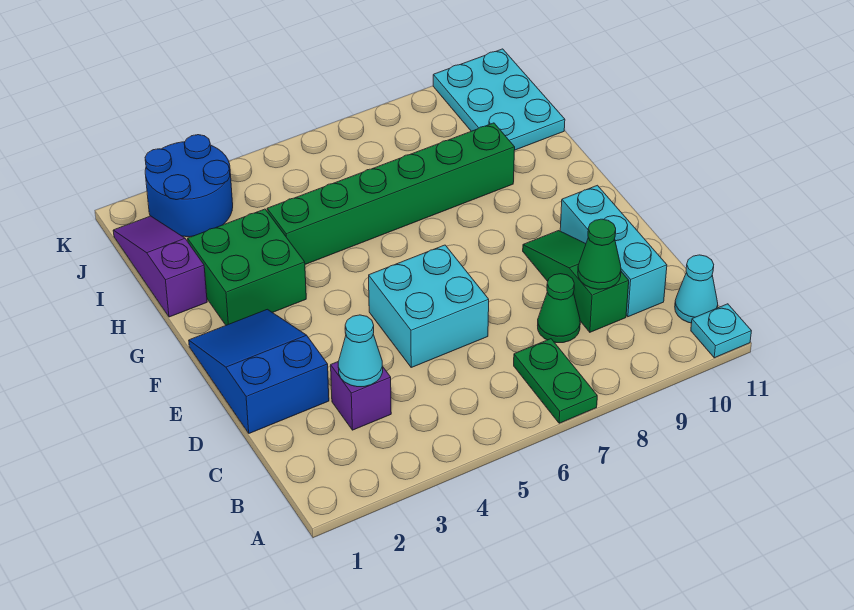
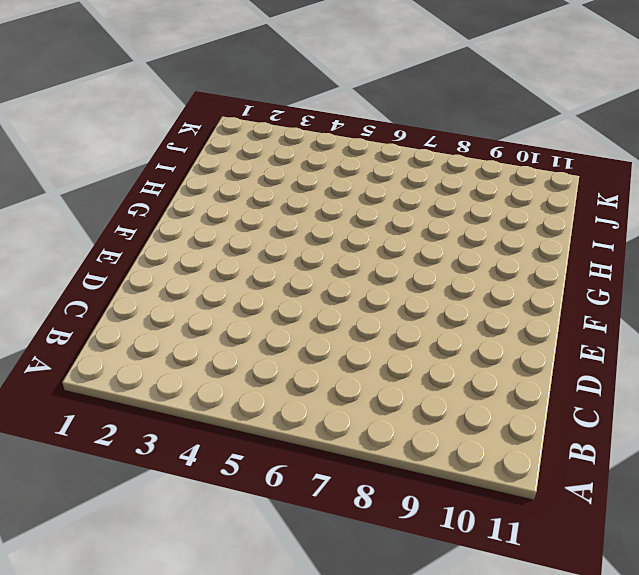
none -> green plate A7:B7 level 1
none -> cyan plate A11 level 1
none -> cyan cone B11 level 1

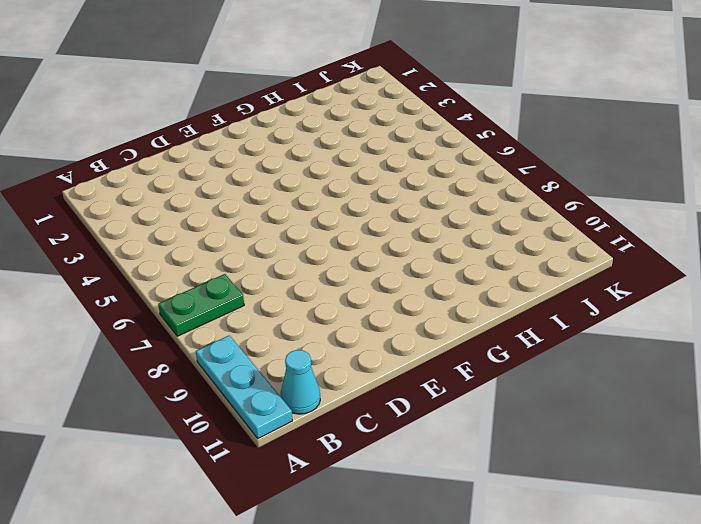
cyan plate A9:A11 level 1 -> cyan plate A11 level 1
none -> purple brick C3 level 1
none -> green cone C8 level 1
none -> green slope C9:E9 level 1 top C

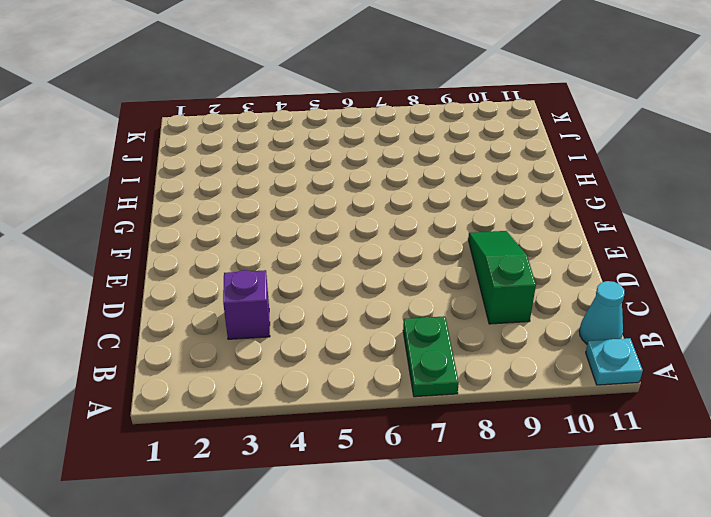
none -> green cone C8 level 1
none -> cyan brick C10:E10 level 1
none -> blue slope D1:F2 level 1 top D

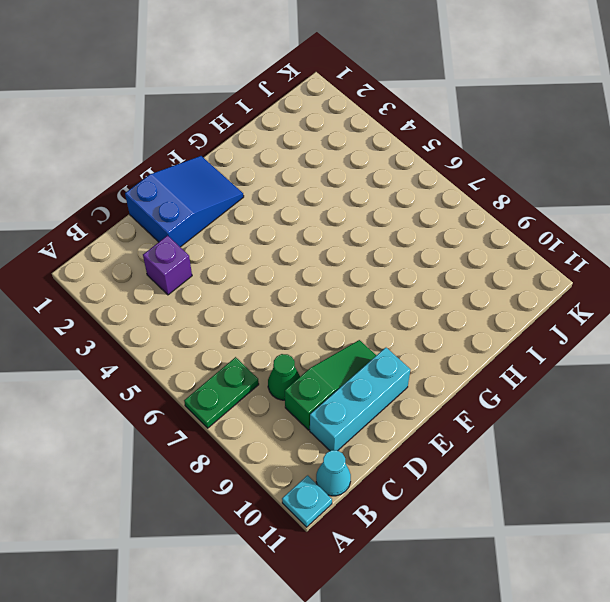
none -> cyan brick D5:E6 level 1
none -> green brick G2:H3 level 1
none -> purple slope H1:J1 level 1 top H

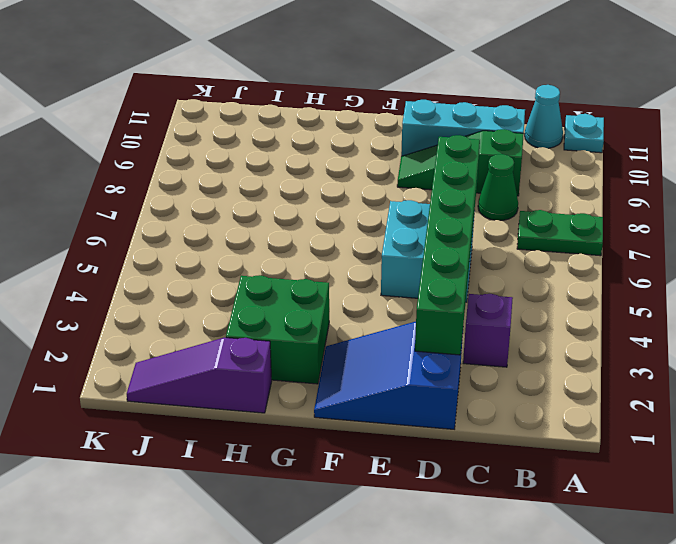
green brick D2:D7 level 2 -> green brick H4:H9 level 1
none -> cyan plate I10:K11 level 1
none -> blue round brick J2:K3 level 1
none -> cyan cone C3 level 2

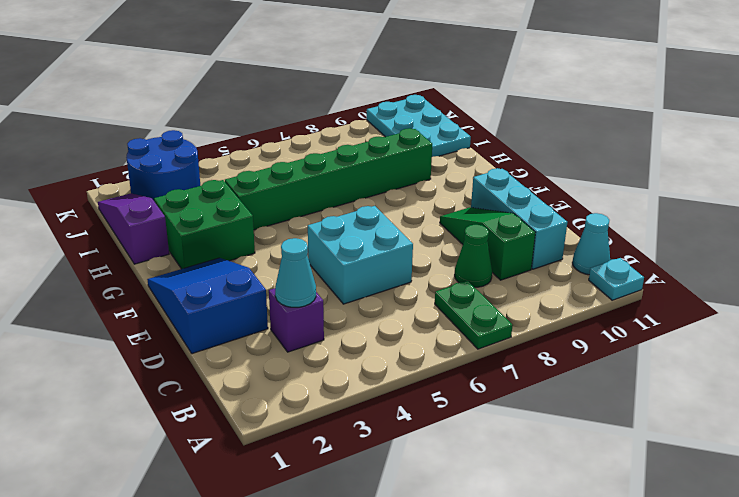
none -> green cone C9 level 2

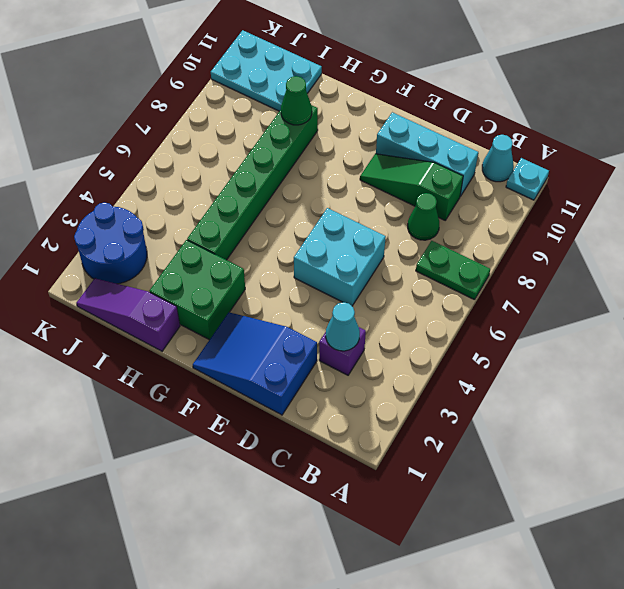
green cone H9 level 2 -> green cone C9 level 2

